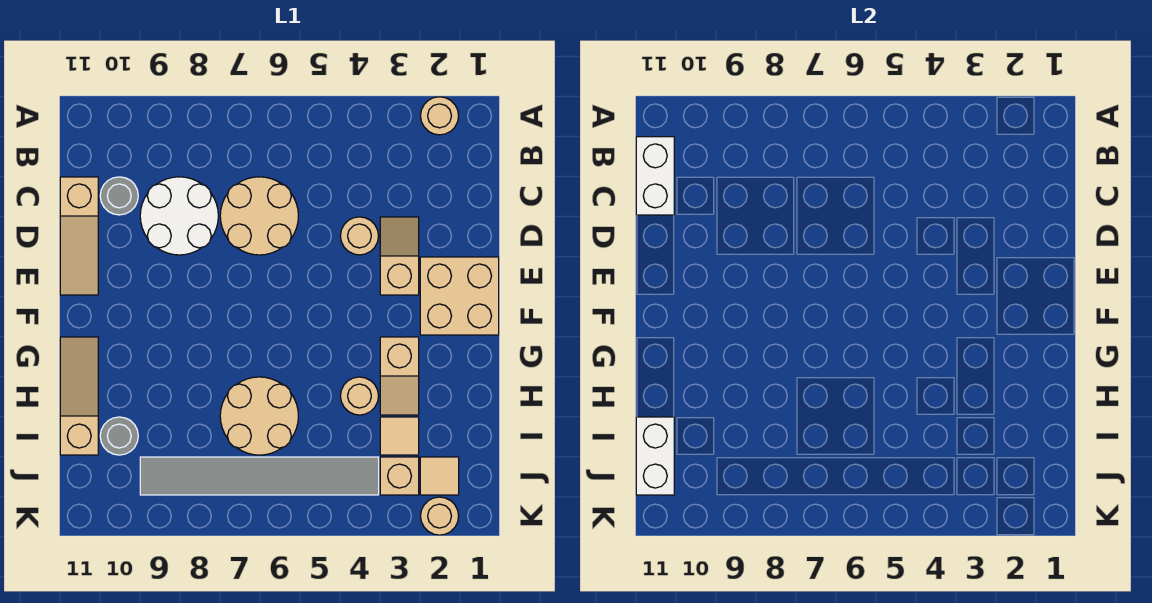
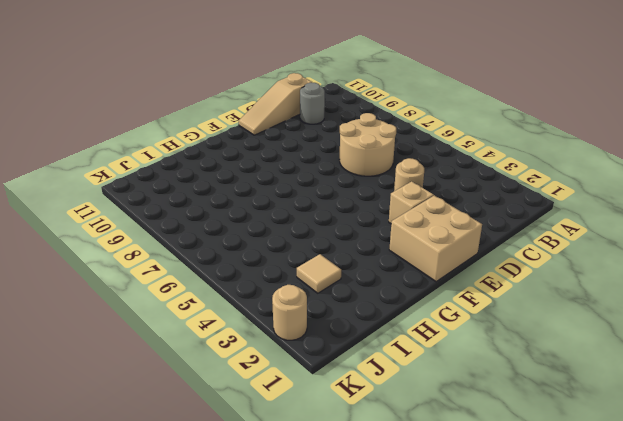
none -> tan round brick A2 level 1
none -> white round brick C8:D9 level 1
none -> tan slope G3:H3 level 1 top G

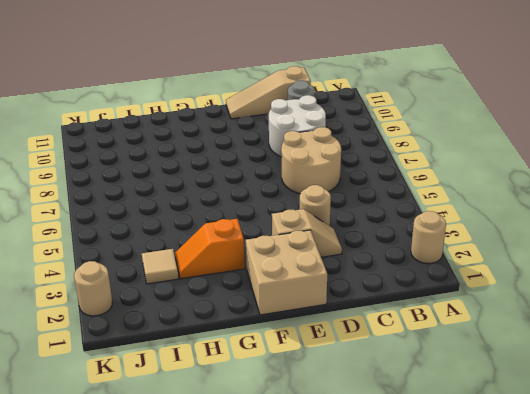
orange slope G3:H3 level 1 top G -> tan slope G3:H3 level 1 top G
none -> tan slope G11:I11 level 1 top I
none -> tan round brick H4 level 1
none -> tan round brick H6:I7 level 1

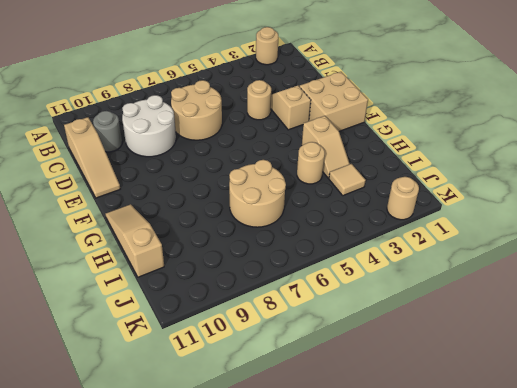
none -> grey round brick I10 level 1
none -> tan tile J2 level 1
none -> tan brick J3 level 1

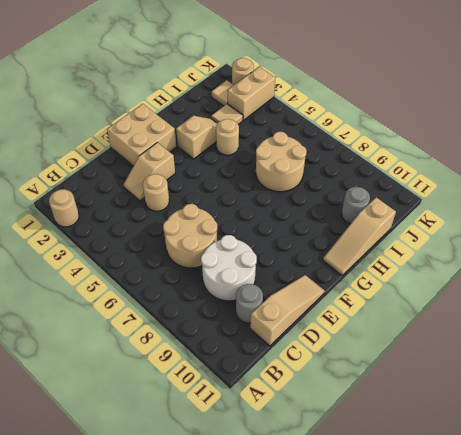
tan brick J3:K3 level 1 -> tan brick J3 level 1
none -> grey tile J4:J9 level 1
none -> white brick B11:C11 level 2
none -> white brick I11:J11 level 2

